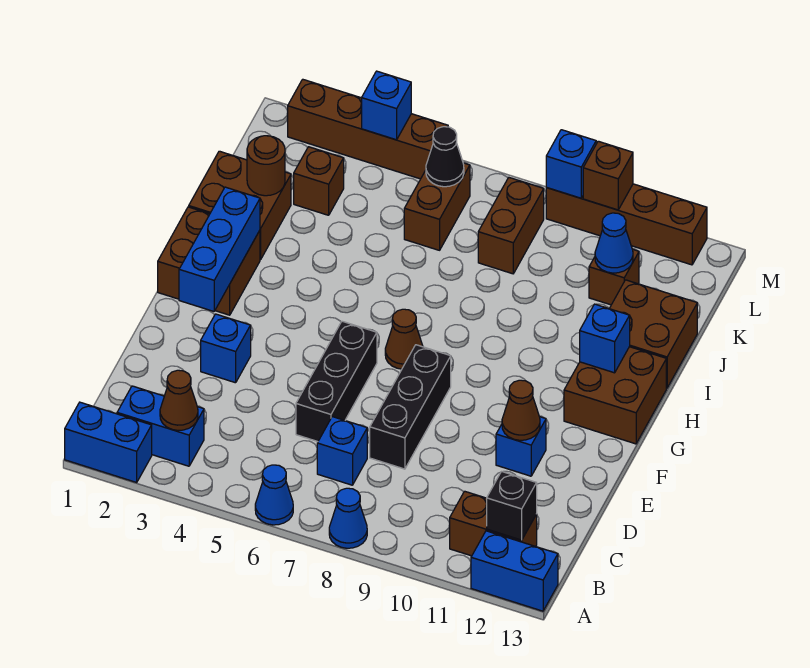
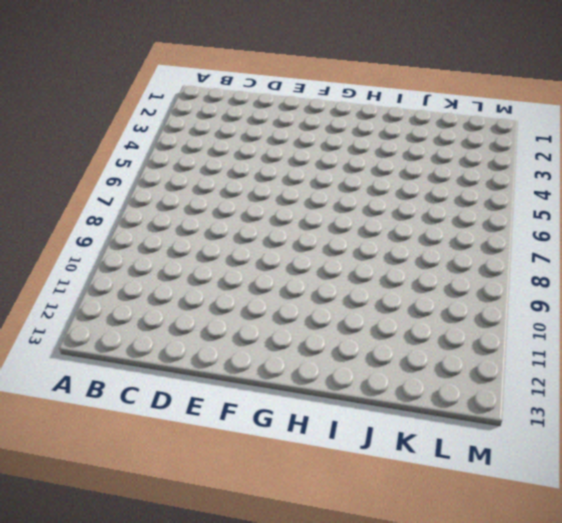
none -> blue brick A1:A2 level 1
none -> blue cone A6 level 1
none -> blue cone A8 level 1
none -> blue brick A12:A13 level 1

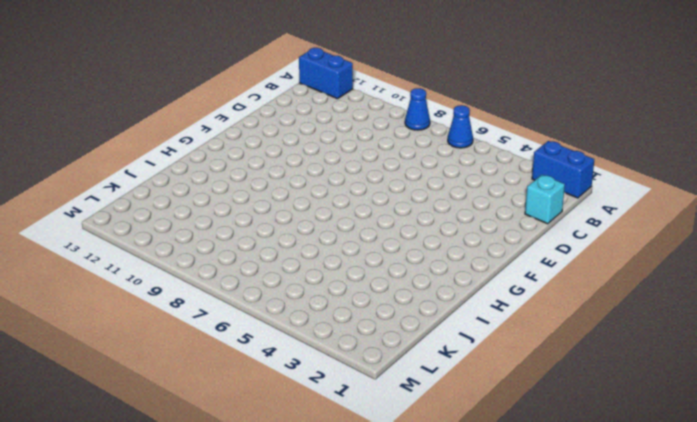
cyan brick C1 level 1 -> none
none -> blue brick B2:B3 level 1
none -> brown brick B11:B12 level 1
none -> blue brick C7 level 1
none -> black brick D6:F6 level 1

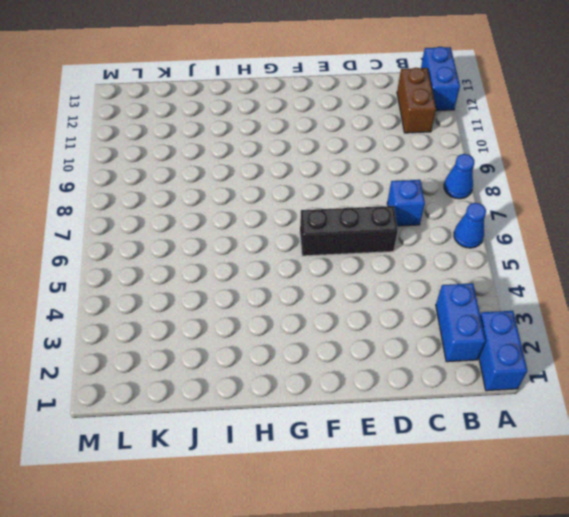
none -> black brick D8:F8 level 1
none -> blue brick E3 level 1
none -> blue brick E11 level 1
none -> brown brick G1:H2 level 1

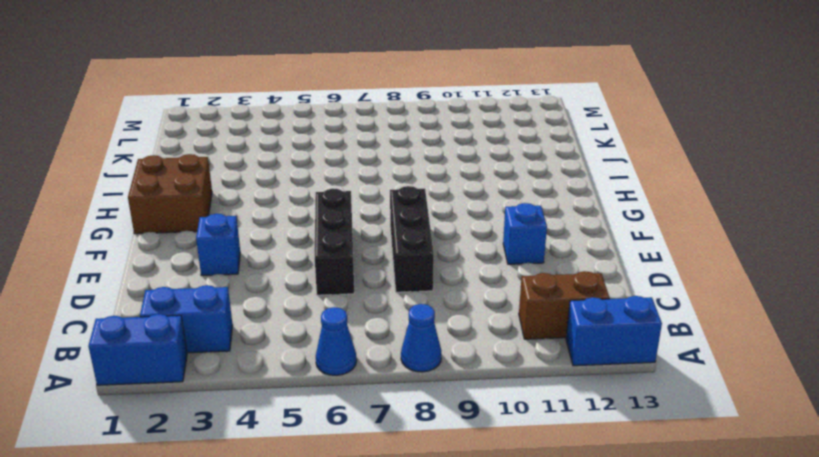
none -> blue brick C7 level 1
none -> brown cone G7 level 1
none -> brown brick G12:H13 level 1
none -> brown brick I1:J2 level 1

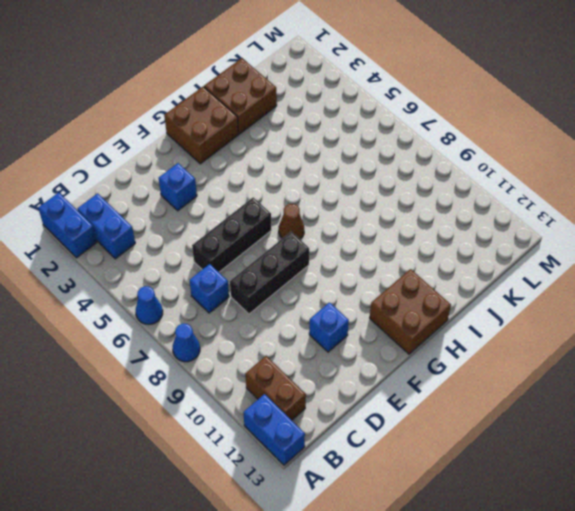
none -> brown brick I12:J13 level 1
none -> brown brick K3 level 1
none -> brown brick K6:L6 level 1
none -> brown brick K8:L8 level 1

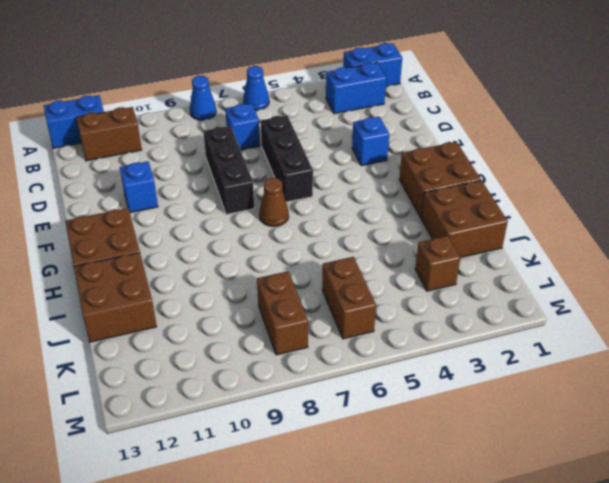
none -> brown brick K11 level 1
none -> brown brick M2:M5 level 1
none -> brown brick M9:M12 level 1
none -> brown cone B3 level 2

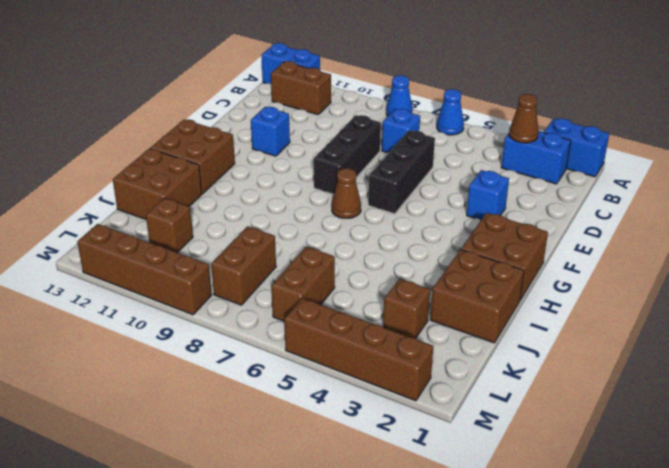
none -> black brick B12 level 2
none -> brown cone E11 level 2
none -> blue brick F2:H2 level 2
none -> blue brick H12 level 2

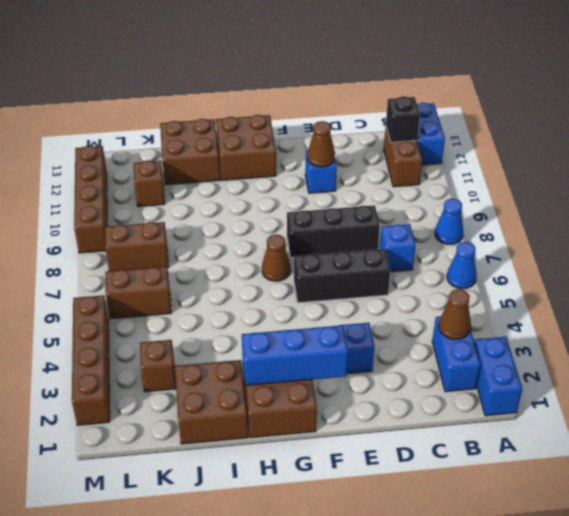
none -> blue brick H12 level 2
none -> brown round brick J2 level 2
none -> blue cone K11 level 2
none -> black cone L6 level 2

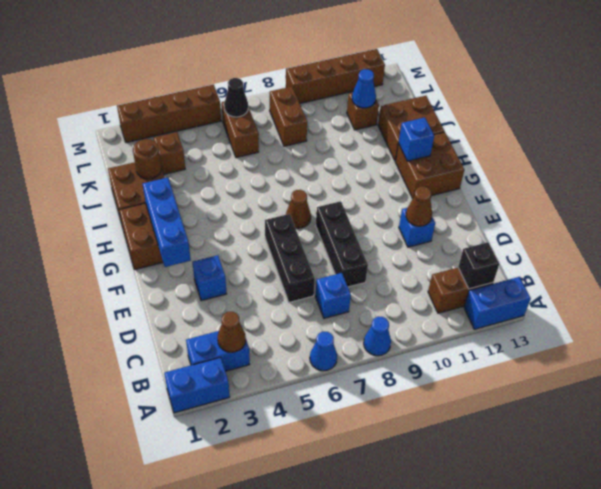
none -> blue brick M4 level 2
none -> blue brick M9 level 2
none -> brown brick M10 level 2

